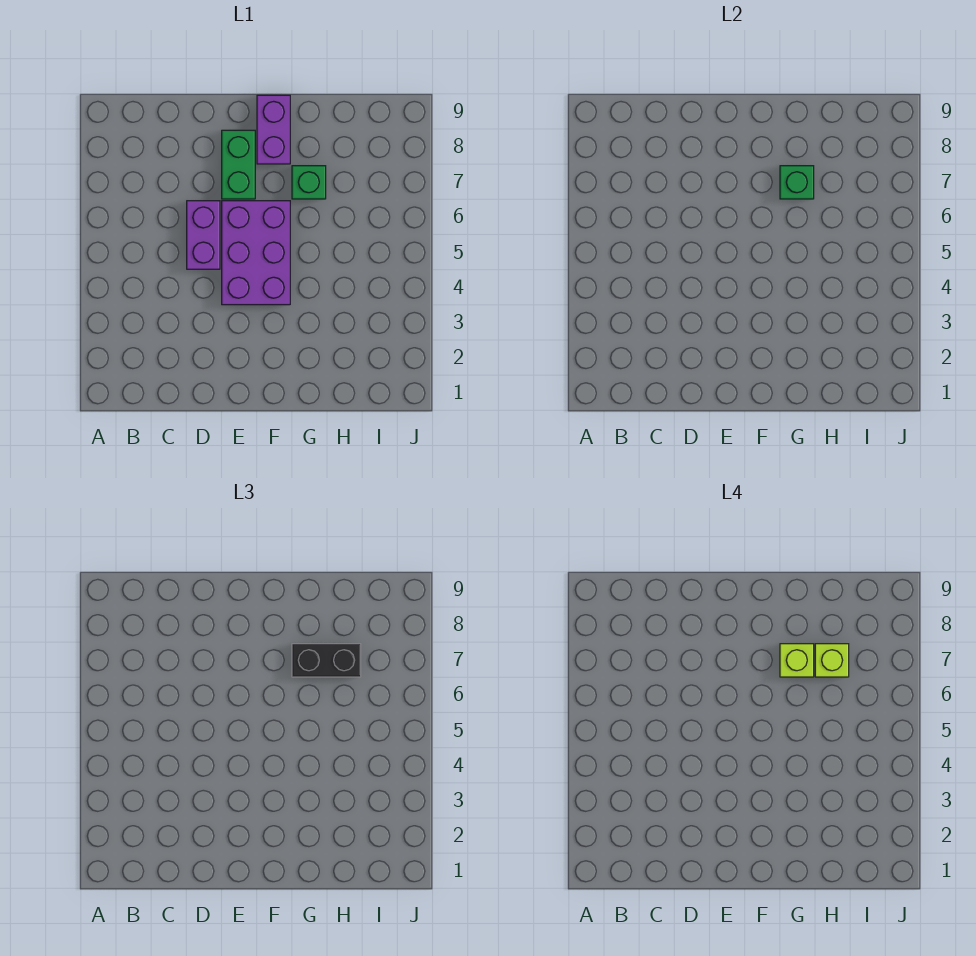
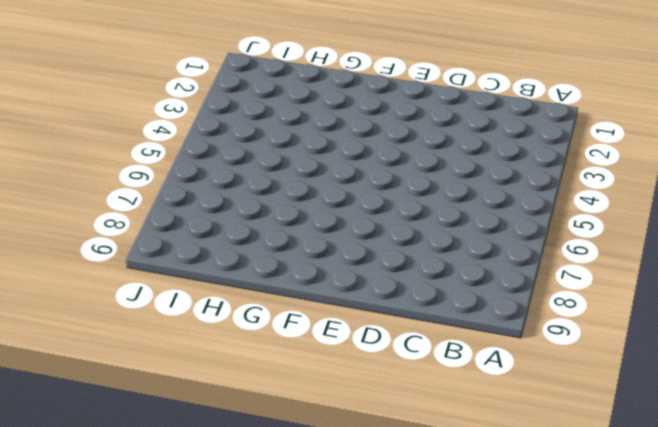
none -> purple brick D5:D6 level 1
none -> purple brick E4:F6 level 1

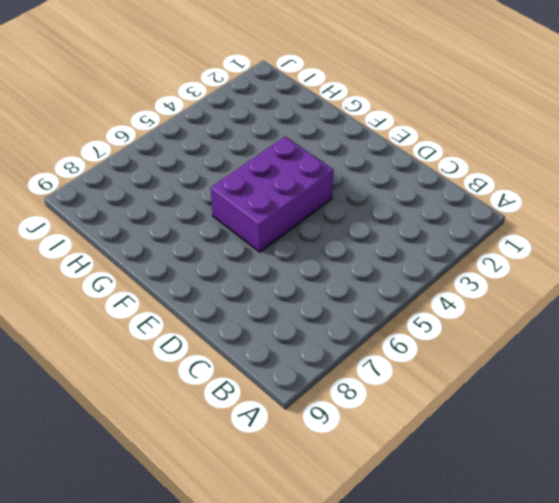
none -> purple brick D5:D6 level 1
none -> green brick E7:E8 level 1

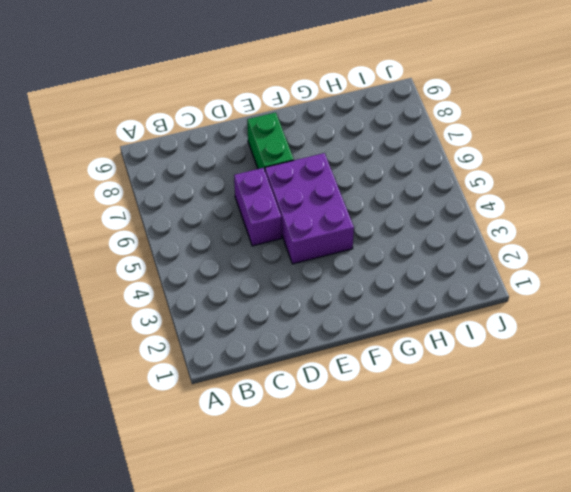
none -> purple brick F8:F9 level 1
none -> green brick G7 level 1

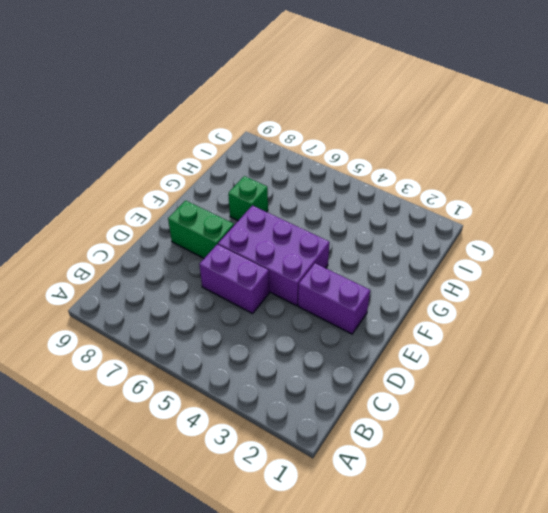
purple brick E2:E3 level 1 -> purple brick F8:F9 level 1
none -> green brick G7 level 2
none -> black brick G7:H7 level 3

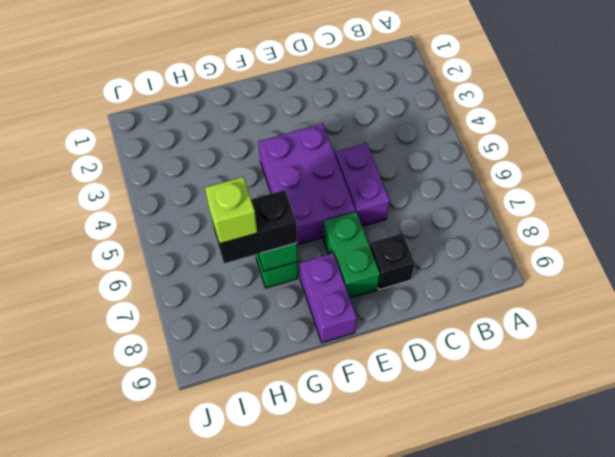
black brick D8 level 1 -> none
none -> lime brick G7 level 4

